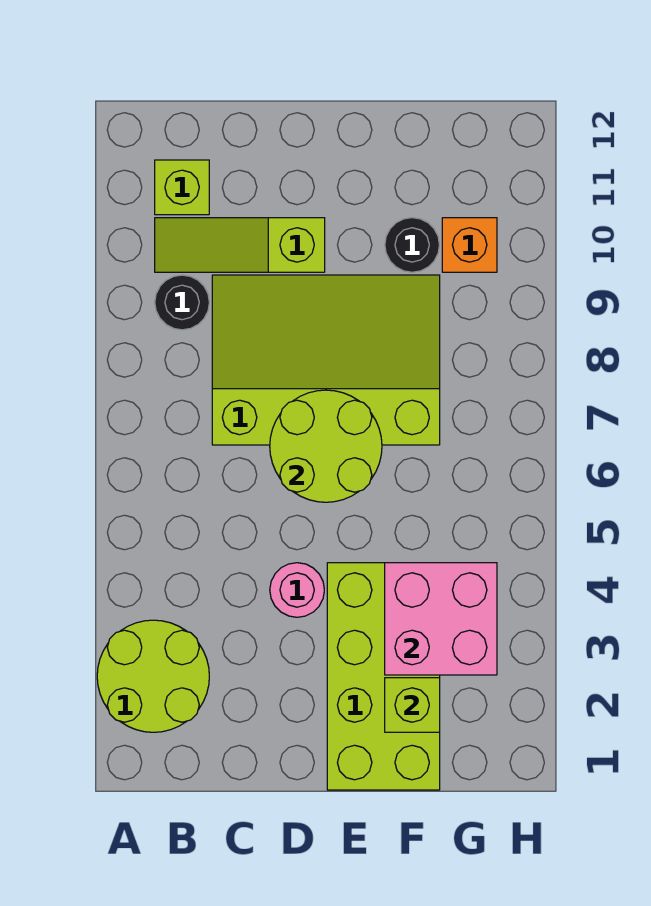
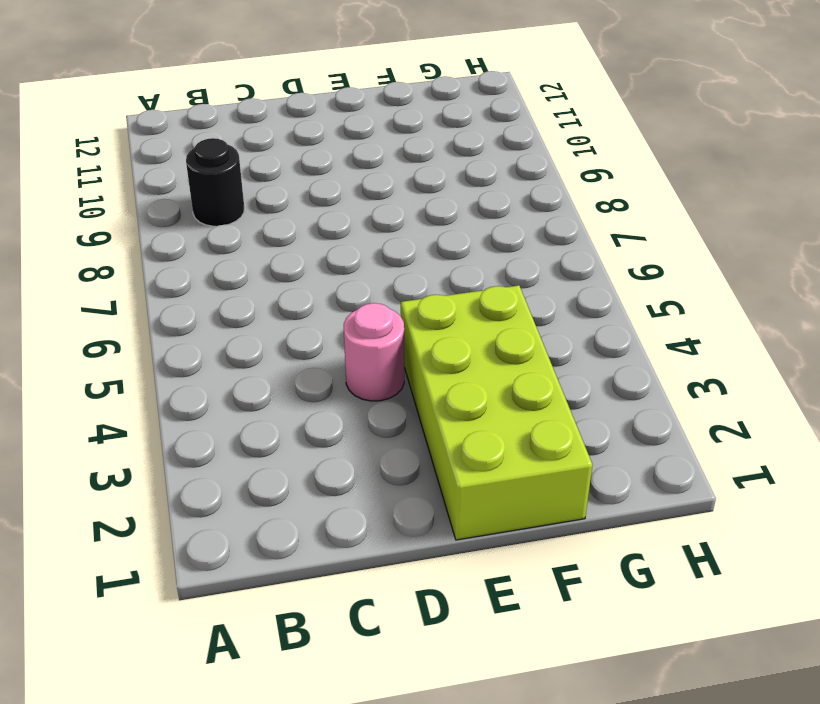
none -> lime round brick A2:B3 level 1
none -> lime slope B10:D10 level 1 top D
none -> lime brick B11 level 1

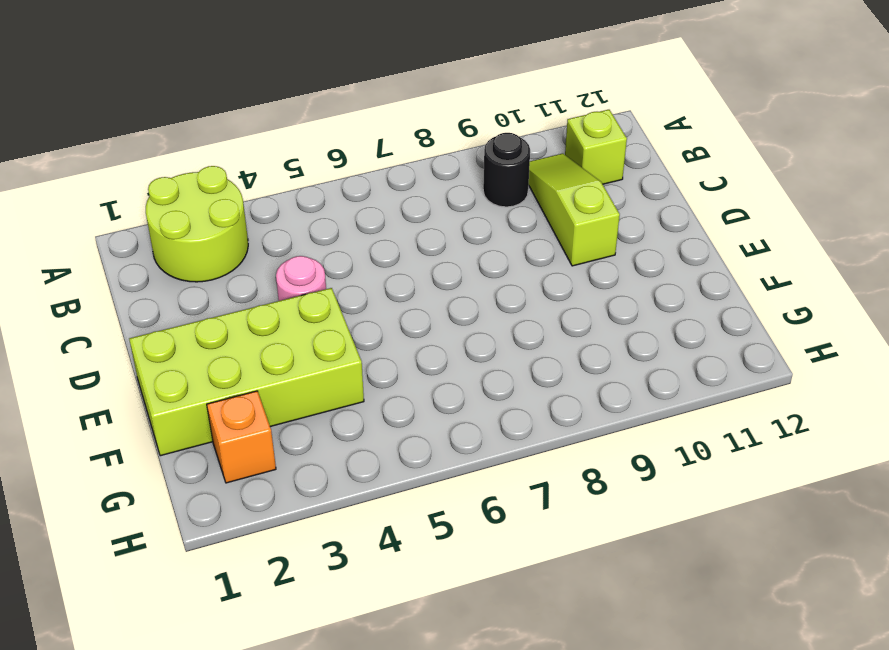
orange brick G2 level 1 -> orange brick G10 level 1
none -> lime slope C7:F9 level 1 top 7
none -> black round brick F10 level 1
none -> lime round brick D6:E7 level 2

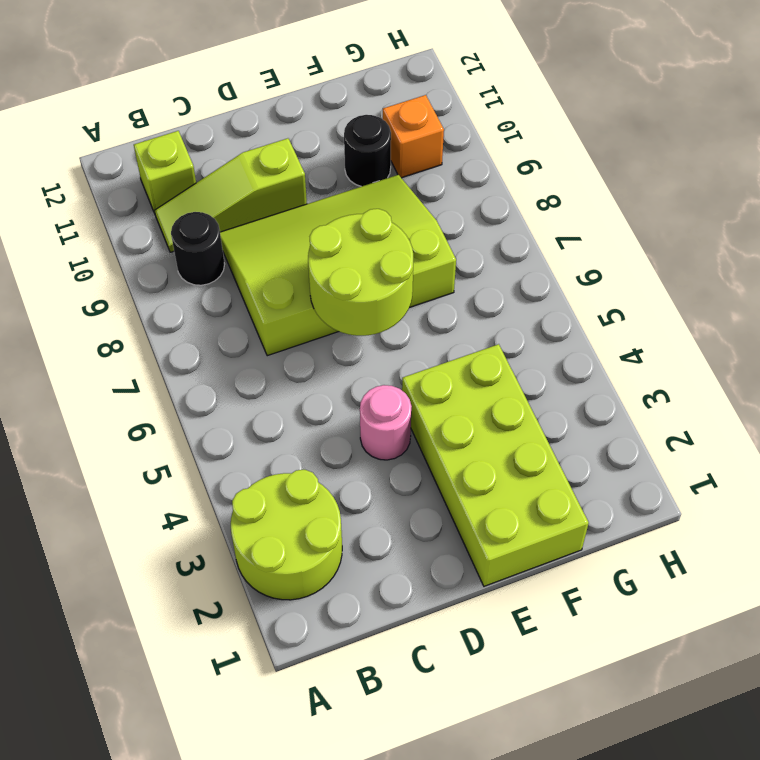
none -> lime brick F2 level 2
none -> pink brick F3:G4 level 2

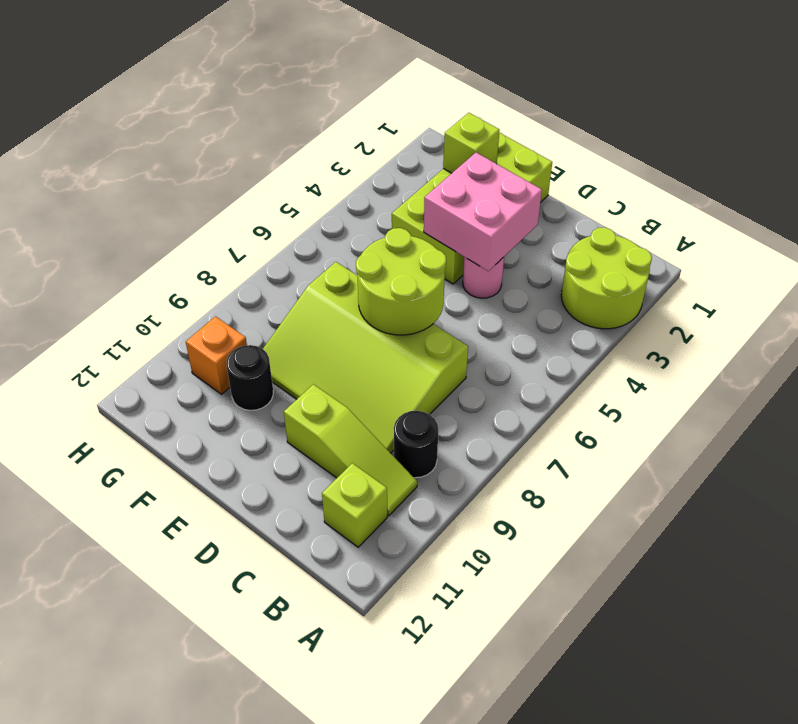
pink brick D3:E4 level 2 -> pink brick F3:G4 level 2

